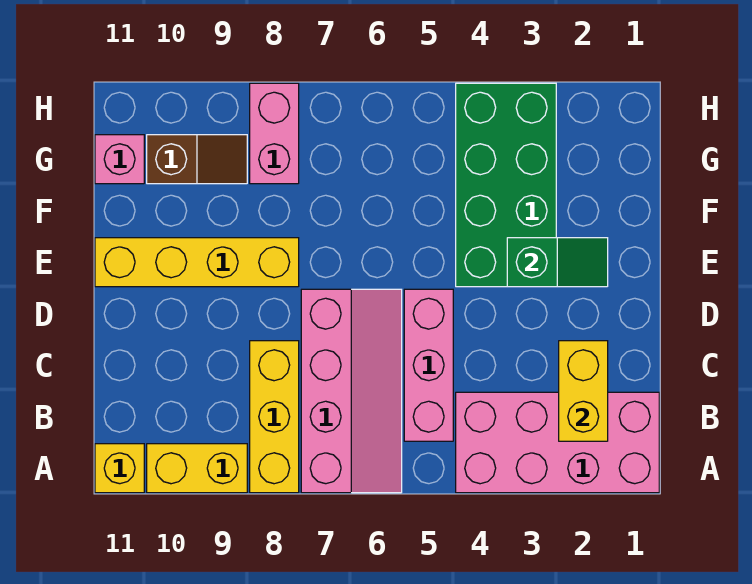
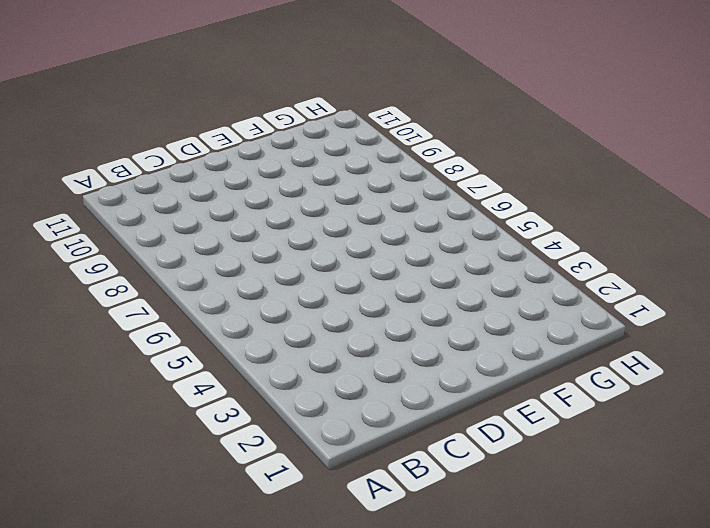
none -> pink brick A1:B4 level 1
none -> pink slope A6:D7 level 1 top 7
none -> yellow brick A8:C8 level 1

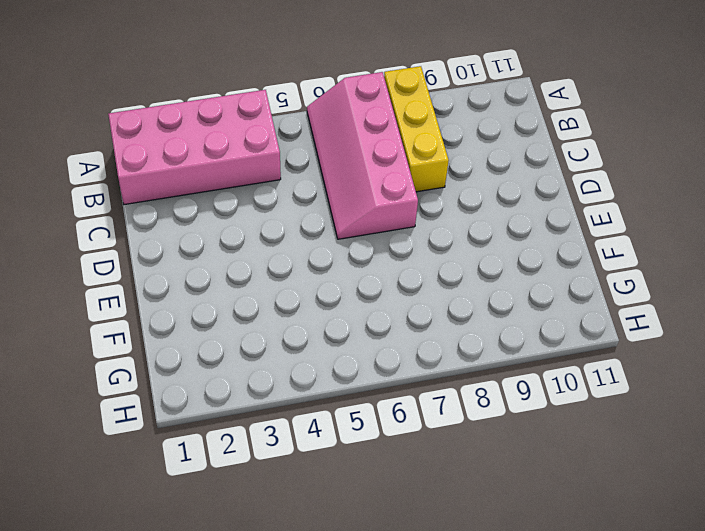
none -> yellow brick A9:A10 level 1
none -> yellow brick A11 level 1
none -> pink brick B5:D5 level 1

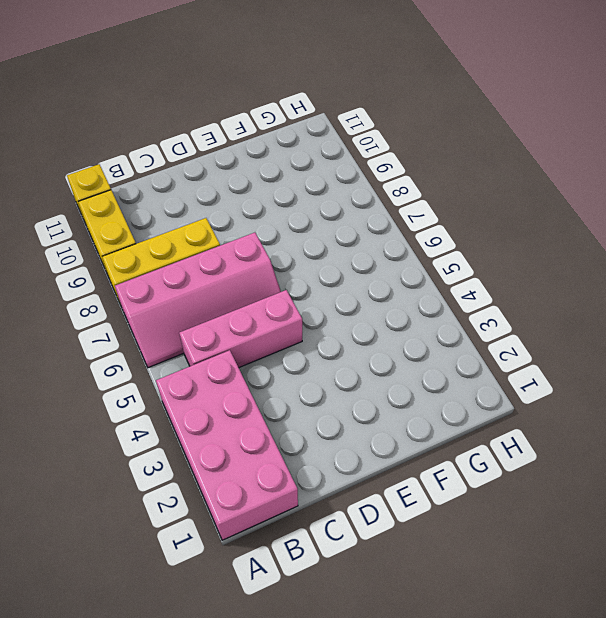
none -> green brick E3:H4 level 1
none -> yellow brick E8:E11 level 1
none -> pink brick G8:H8 level 1

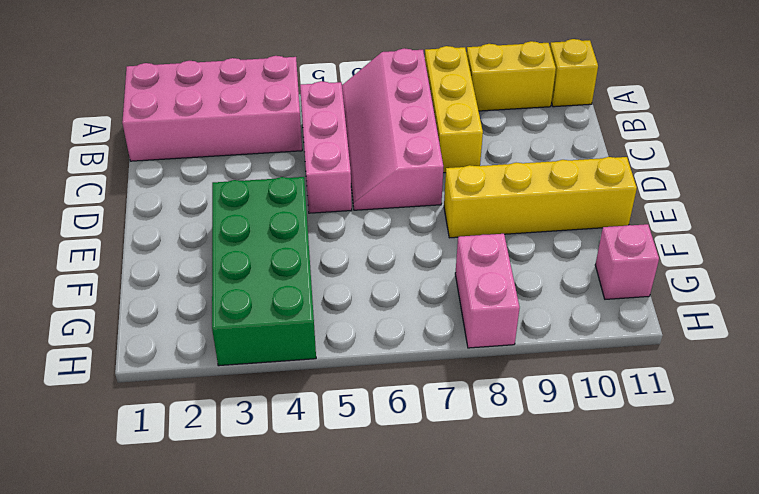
none -> brown slope G9:G10 level 1 top 10
none -> yellow brick B2:C2 level 2
none -> green slope E2:E3 level 2 top 3

